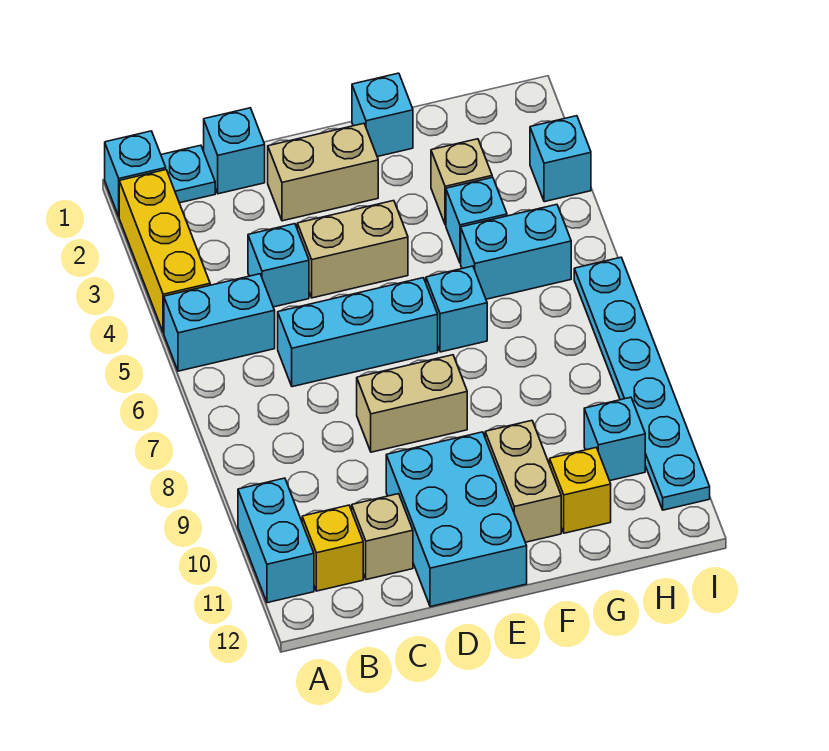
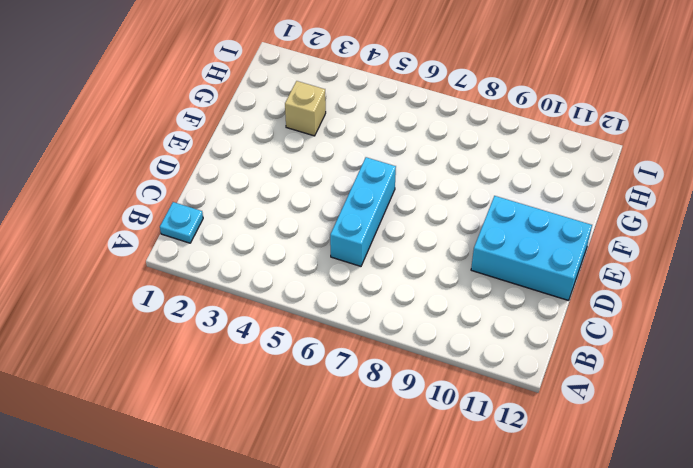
none -> cyan brick A1 level 1
none -> yellow brick A2:A4 level 1
none -> cyan brick A5:B5 level 1

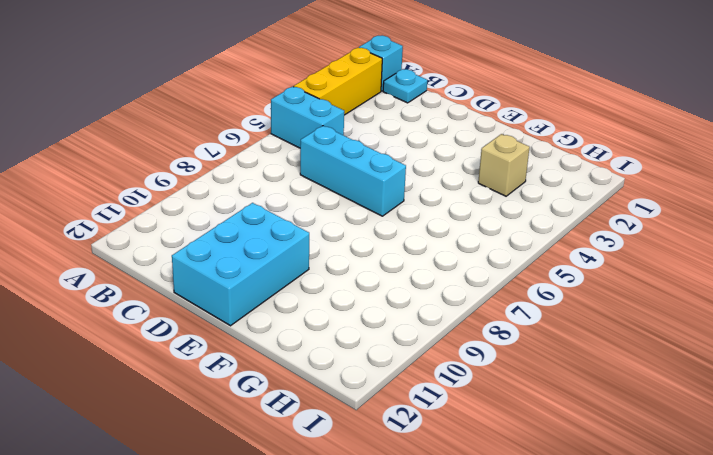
none -> cyan brick A10:A11 level 1
none -> yellow brick B11 level 1
none -> cyan brick C1 level 1

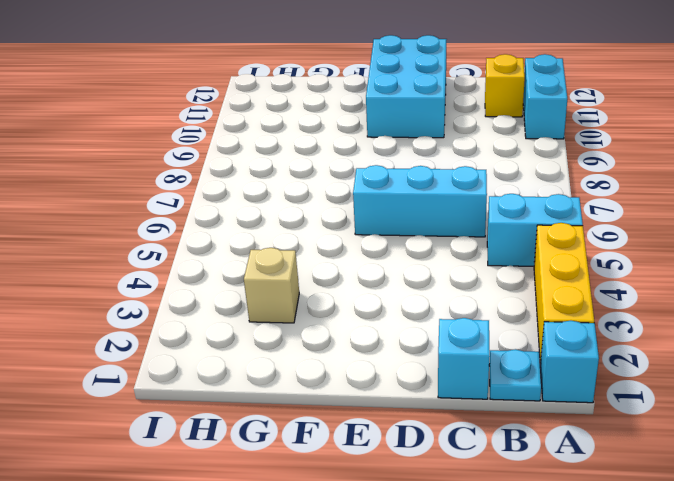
none -> cyan brick C4 level 1
none -> tan brick C11 level 1
none -> tan brick D2:E2 level 1

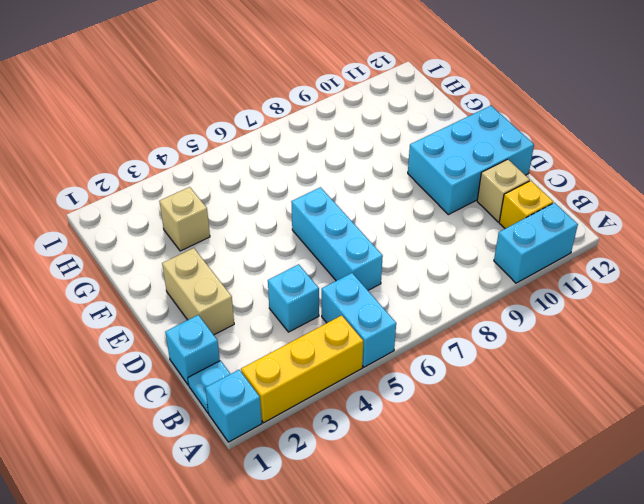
none -> tan brick D4:E4 level 1
none -> tan brick D8:E8 level 1
none -> cyan brick F1 level 1

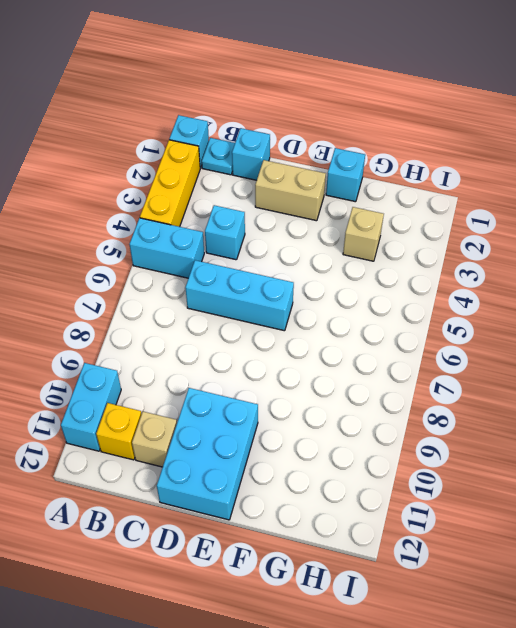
none -> tan brick D4:E4 level 1
none -> tan brick D8:E8 level 1
none -> cyan brick F6 level 1

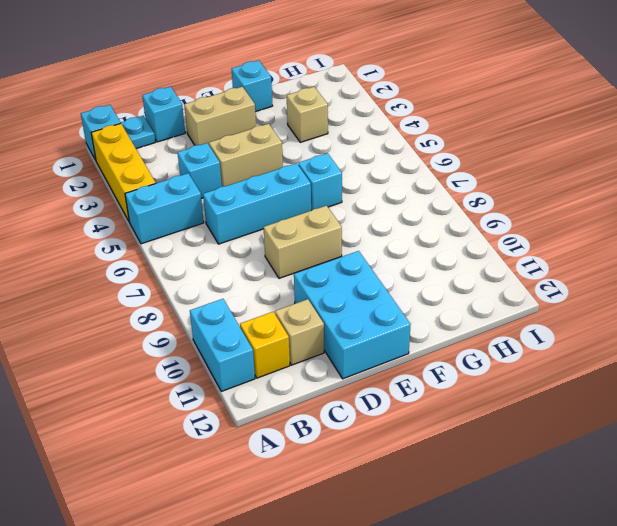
none -> tan brick F10:F11 level 1
none -> cyan brick G4 level 1
none -> cyan brick G5:H5 level 1

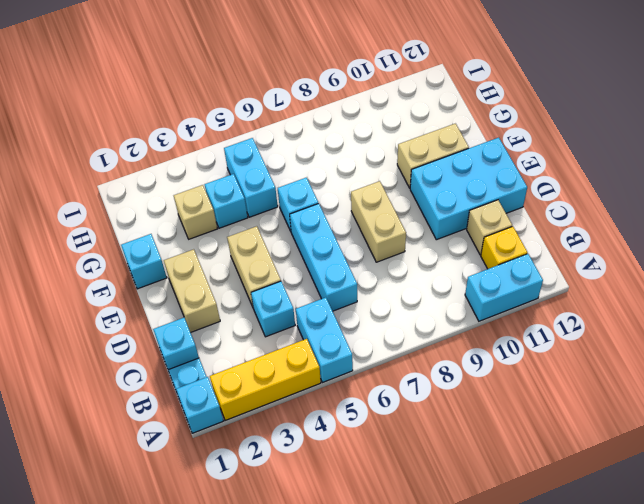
none -> yellow brick G11 level 1
none -> cyan brick H10 level 1
none -> cyan brick I3 level 1

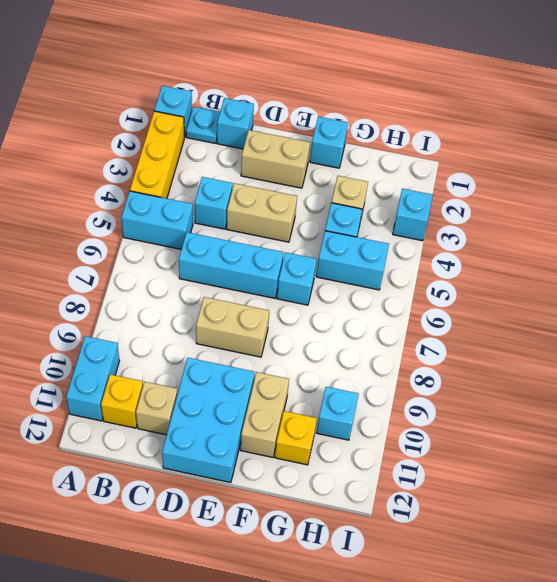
none -> cyan plate I6:I11 level 1

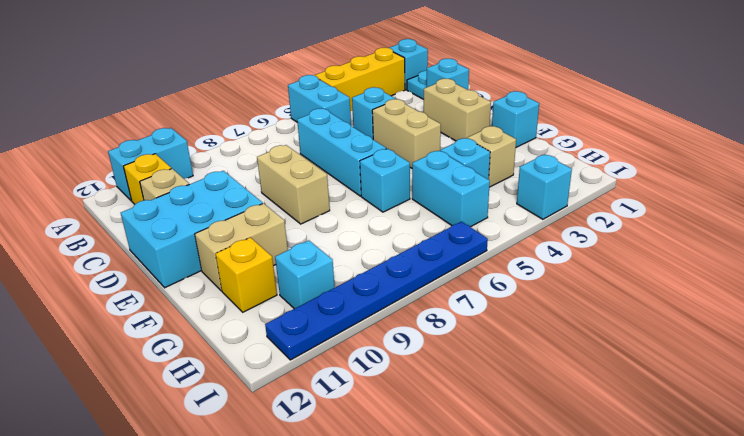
blue plate I6:I11 level 1 -> cyan plate I6:I11 level 1

